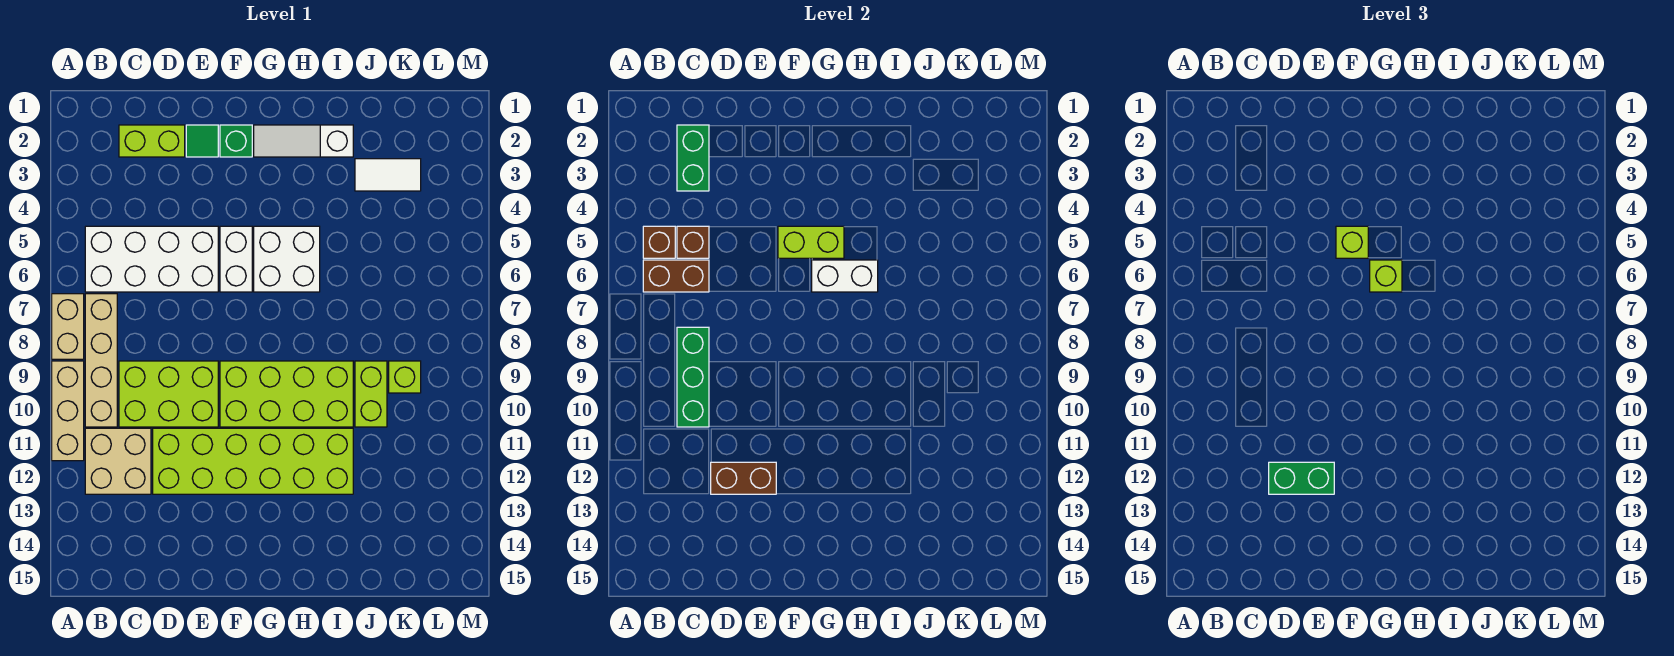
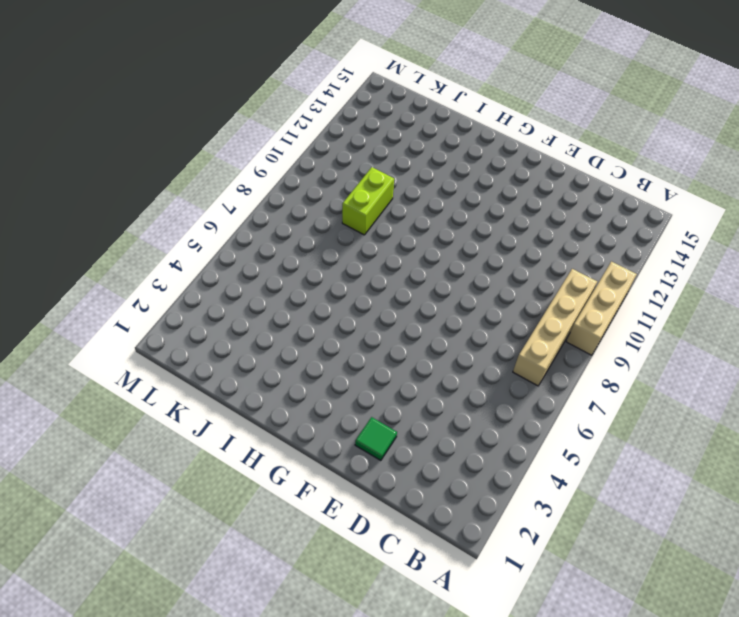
none -> tan brick A7:A8 level 1
none -> white brick B5:E6 level 1
none -> tan brick B11:C12 level 1

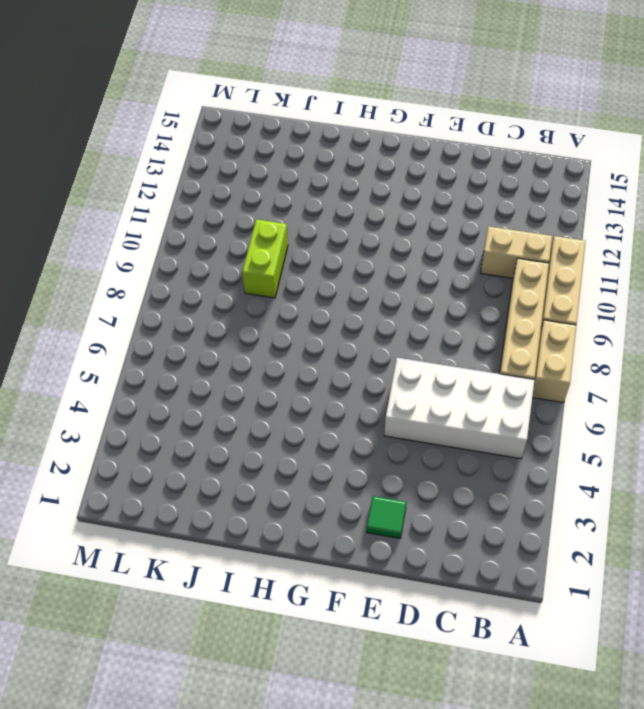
tan brick B11:C11 level 1 -> tan brick B11:C12 level 1
none -> lime brick C2:D2 level 1
none -> lime brick C9:E10 level 1
none -> lime brick D11:I12 level 1

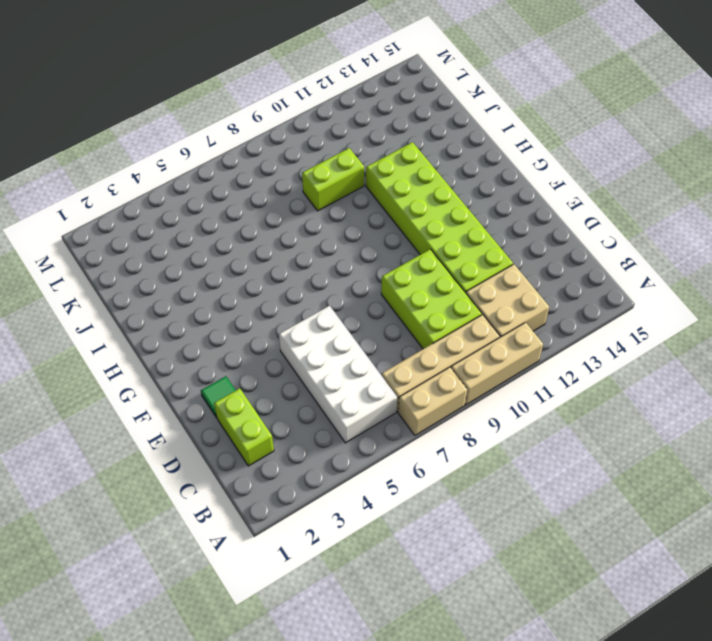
none -> green brick F2 level 1
none -> white brick F5:F6 level 1
none -> lime brick F9:I10 level 1

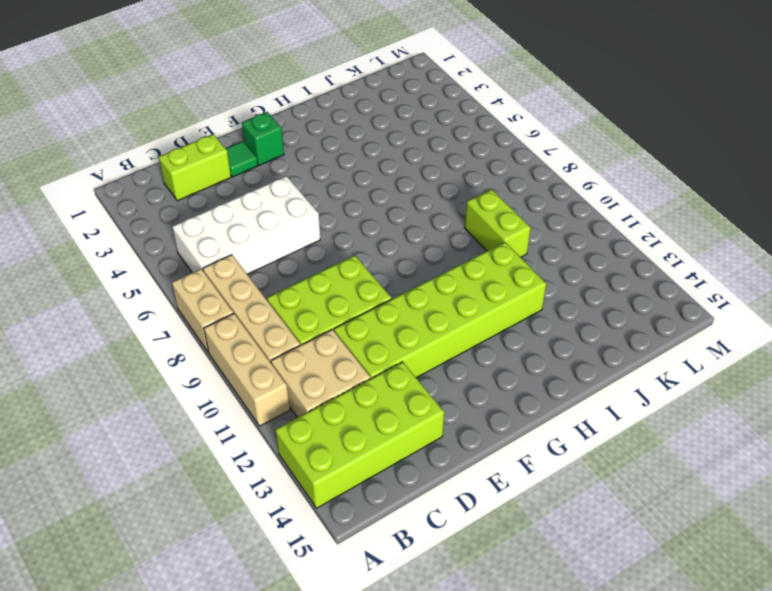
lime brick A13:D14 level 1 -> lime brick F9:I10 level 1
none -> white brick F5:F6 level 1
none -> white slope G2:I2 level 1 top I
none -> white brick G5:H6 level 1

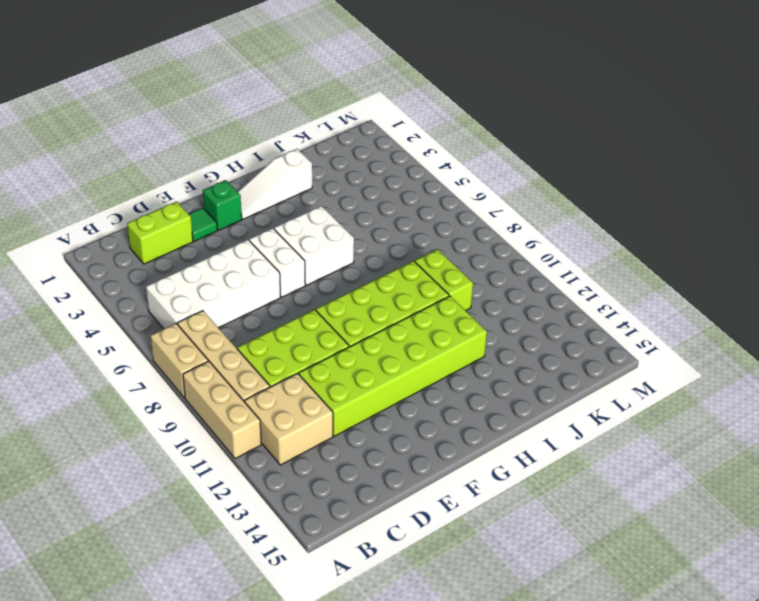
none -> white tile J3:K3 level 1
none -> lime brick K9 level 1
none -> brown brick B5 level 2

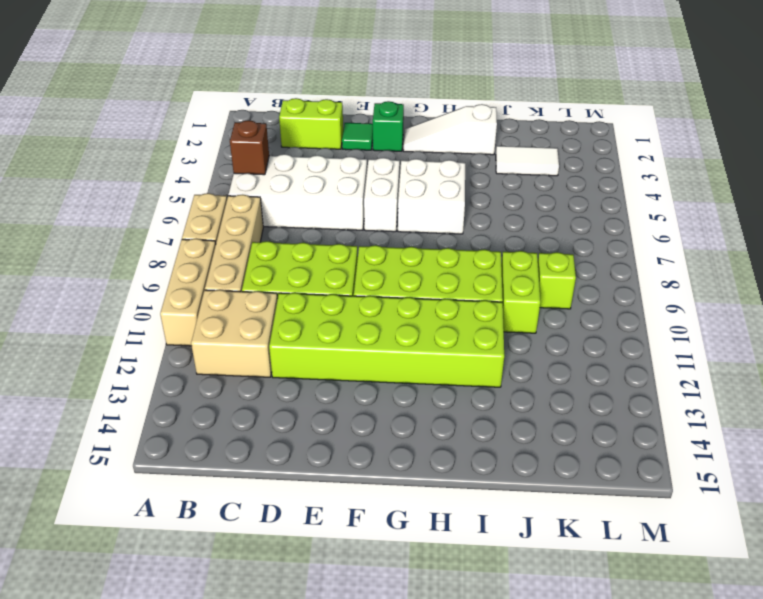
none -> brown brick B6:C6 level 2
none -> green brick C2:C3 level 2
none -> brown brick C5 level 2

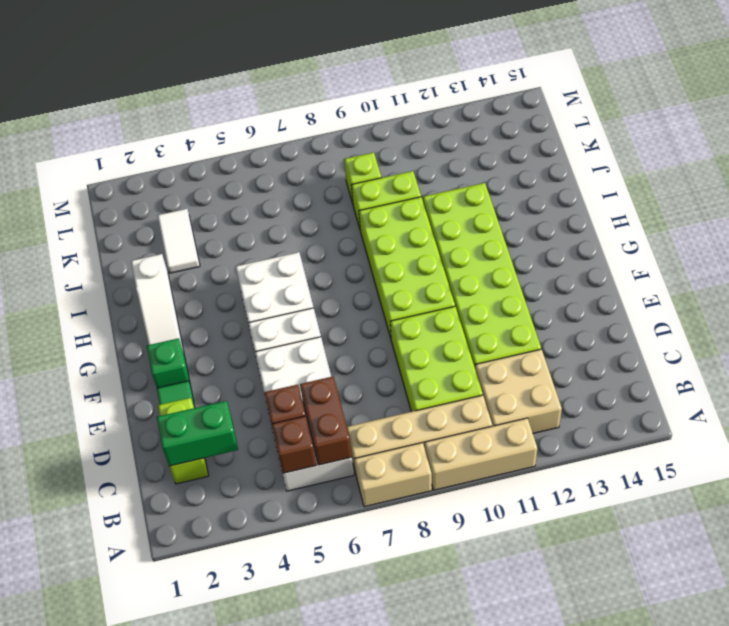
none -> green brick C8:C10 level 2
none -> brown brick D12:E12 level 2
none -> lime brick F5:G5 level 2

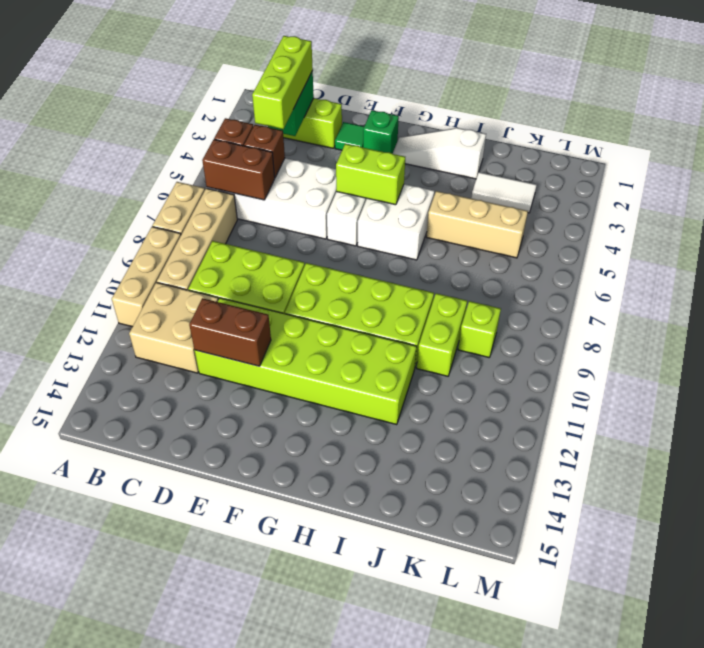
lime brick C2:C4 level 3 -> none
tan brick I5:K5 level 1 -> none
none -> green brick C8:C10 level 2
none -> white brick G6:H6 level 2
none -> green brick D12:E12 level 3

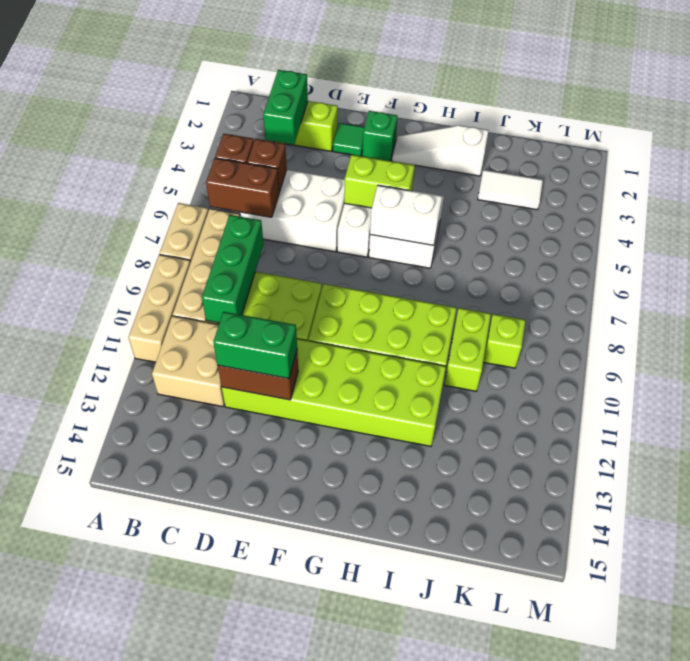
none -> lime brick F5 level 3
none -> lime brick G6 level 3

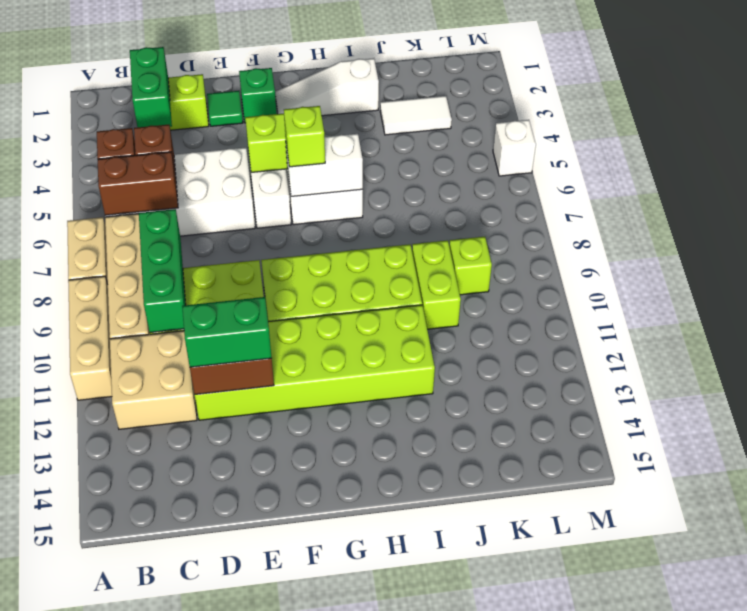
white brick M5 level 1 -> none
none -> lime brick F5 level 3

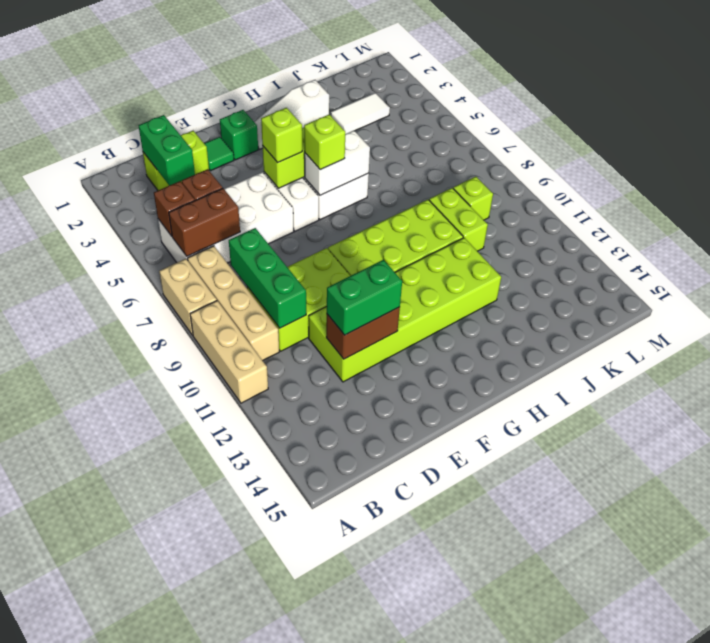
none -> tan brick B11:C12 level 1

